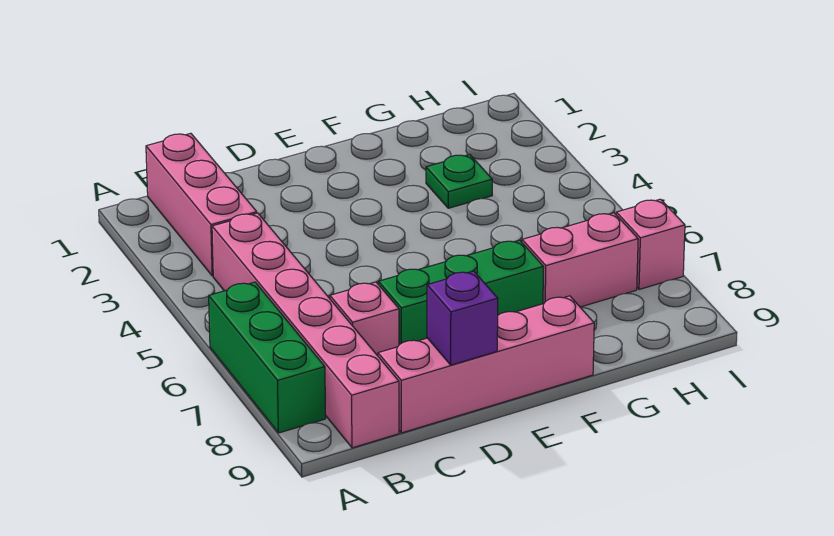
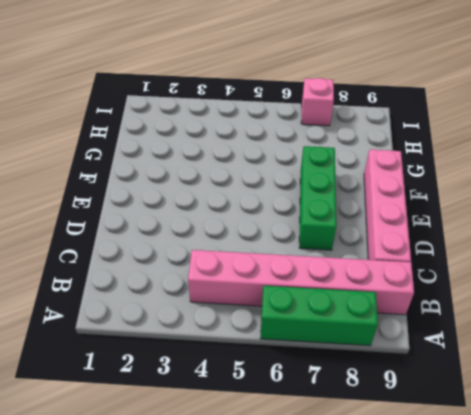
none -> pink brick B1:B3 level 1
none -> pink brick C7 level 1

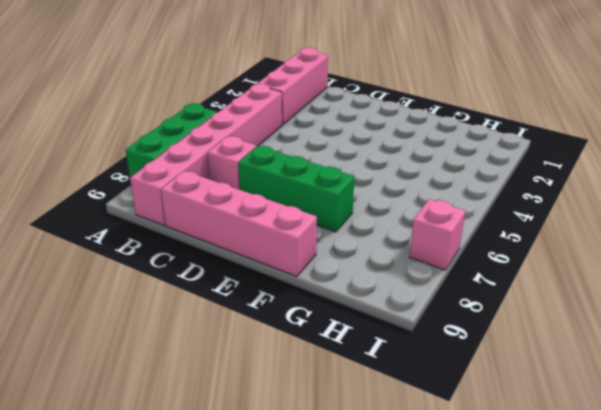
none -> green plate G3 level 1
none -> pink brick G7:H7 level 1

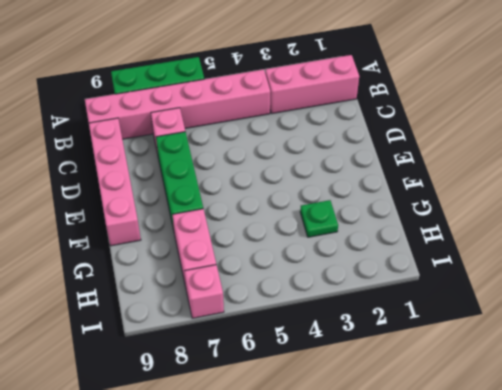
none -> purple brick D9 level 2

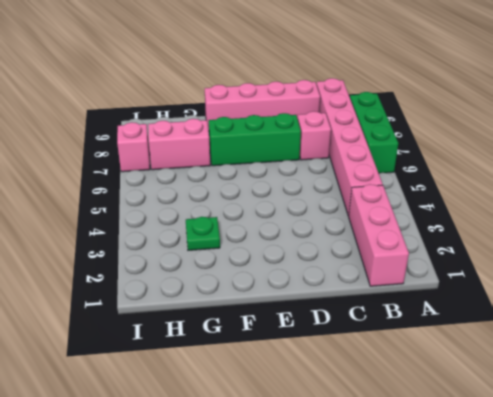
none -> purple brick D9 level 2

